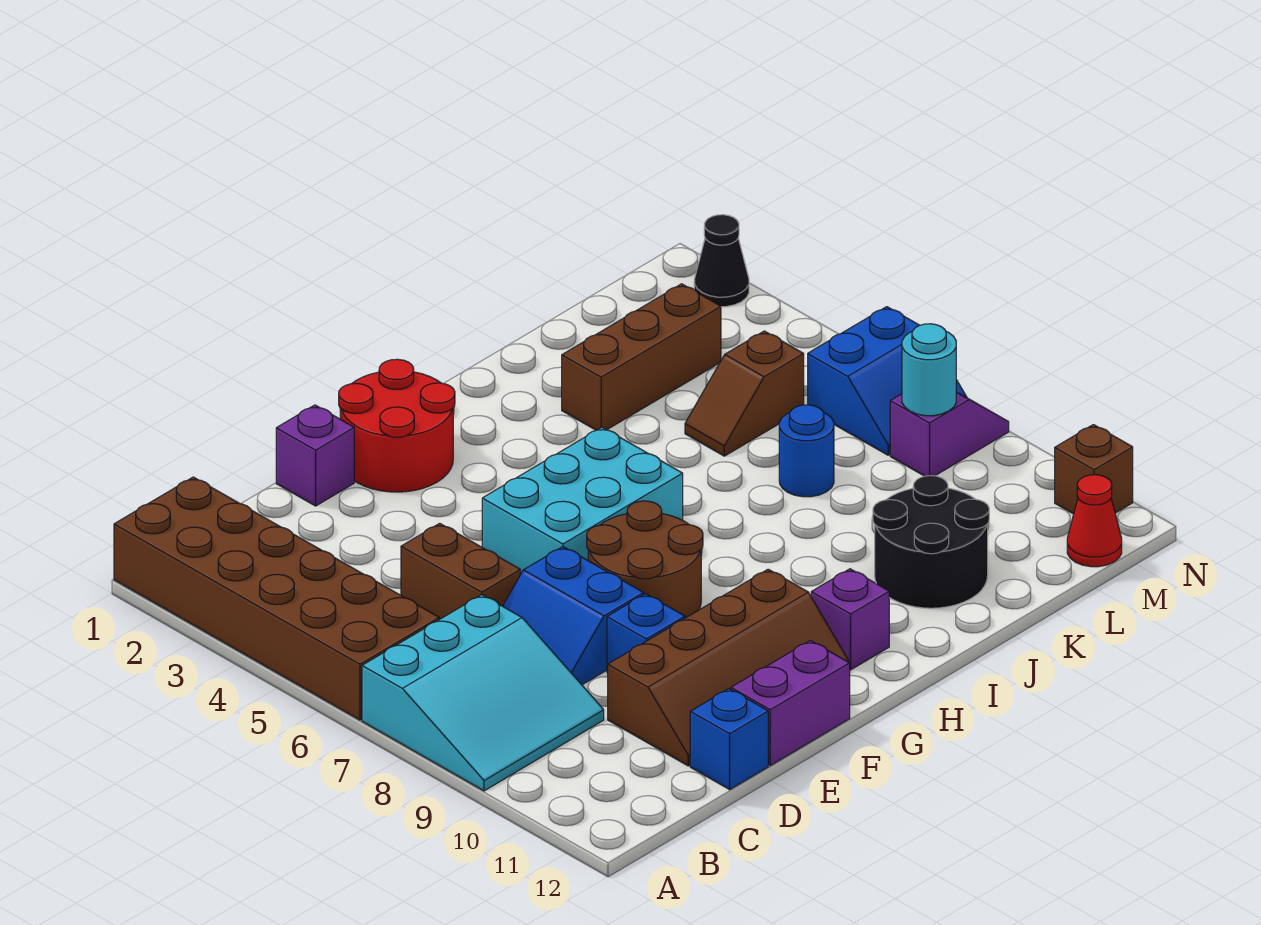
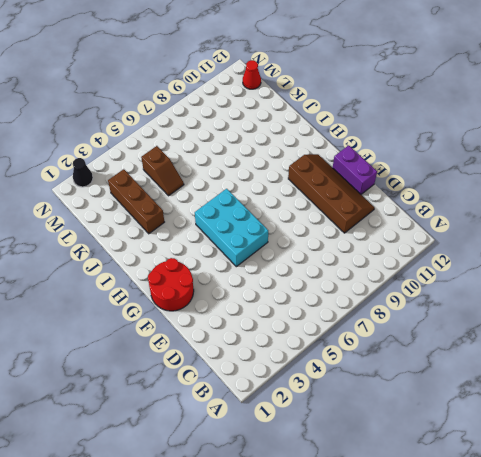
none -> brown brick A1:B6 level 1
none -> cyan slope A7:C9 level 1 top 7
none -> brown brick D5:D6 level 1

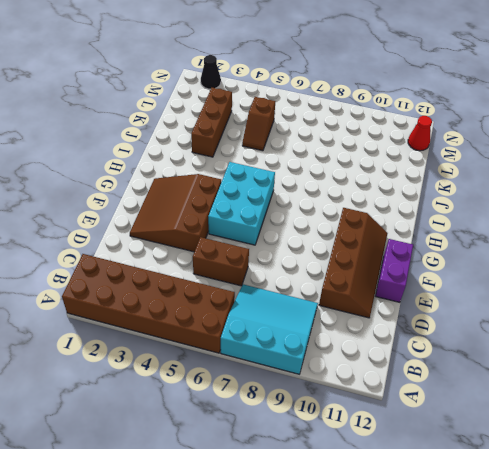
cyan slope A7:C9 level 1 top A -> cyan slope A7:C9 level 1 top 7
brown slope E2:G4 level 1 top 4 -> red round brick F1:G2 level 1
none -> blue slope D7:E8 level 1 top E
none -> blue brick D12 level 1
none -> purple brick E1 level 1

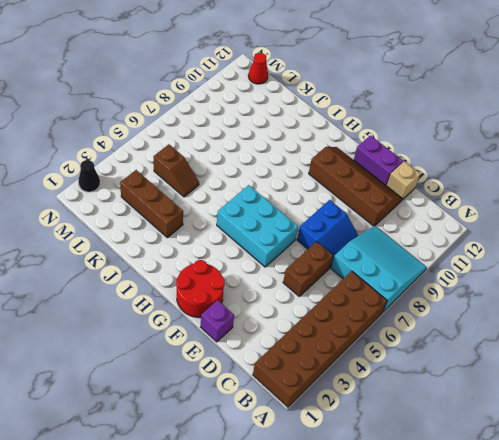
tan brick D12 level 1 -> blue brick D12 level 1
none -> blue brick E9 level 1
none -> brown round brick F7:G8 level 1
none -> purple brick H11 level 1

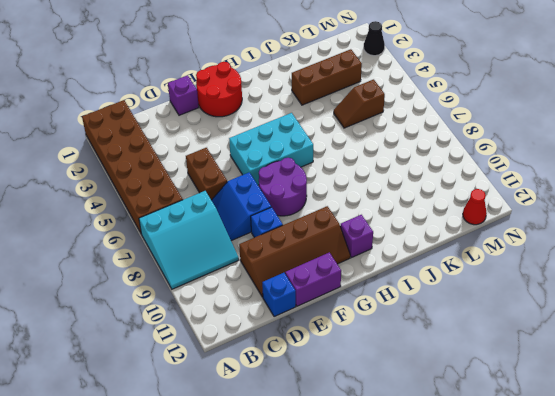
purple round brick F7:G8 level 1 -> brown round brick F7:G8 level 1
none -> black round brick J10:K11 level 1
none -> blue round brick K7 level 1
none -> blue slope M6:N7 level 1 top 6

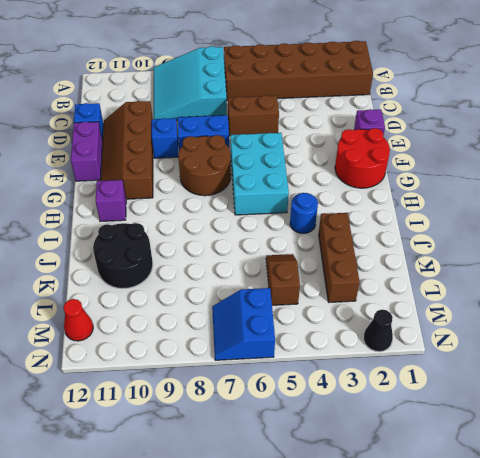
blue round brick I4 level 1 -> blue round brick K7 level 1
none -> purple slope M8:N8 level 1 top M
none -> brown brick N11 level 1
none -> cyan round brick M8 level 2

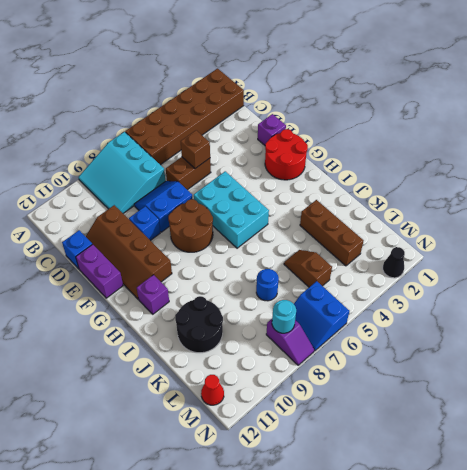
brown brick D5 level 2 -> brown brick N11 level 1

